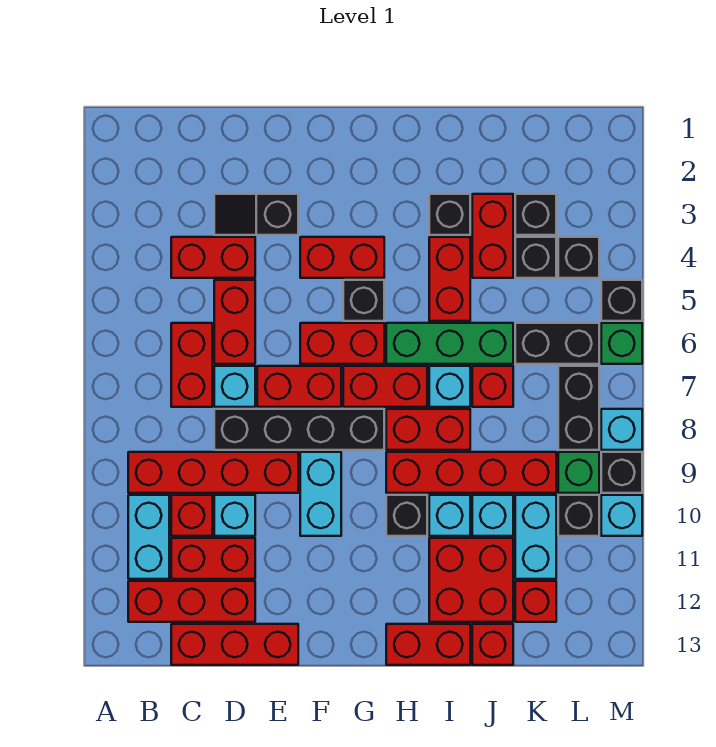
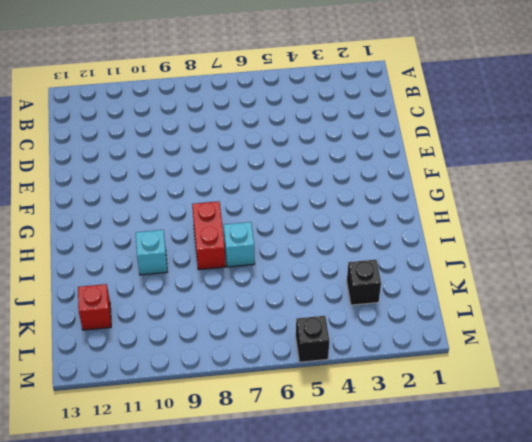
none -> red brick B9:E9 level 1
none -> cyan brick B10:B11 level 1
none -> red brick B12:D12 level 1
none -> red brick C4:D4 level 1

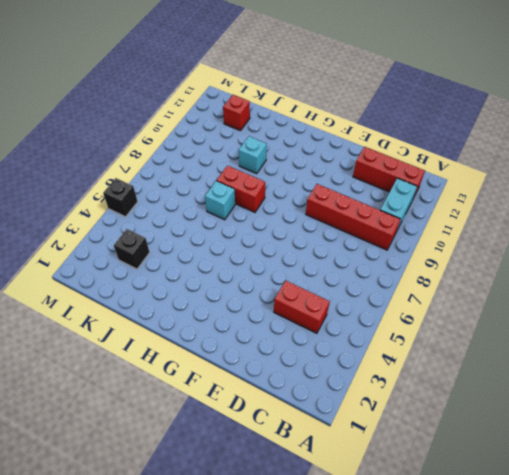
none -> red brick C6:C7 level 1
none -> red brick C10 level 1
none -> red brick C11:D11 level 1
none -> red brick C13:E13 level 1

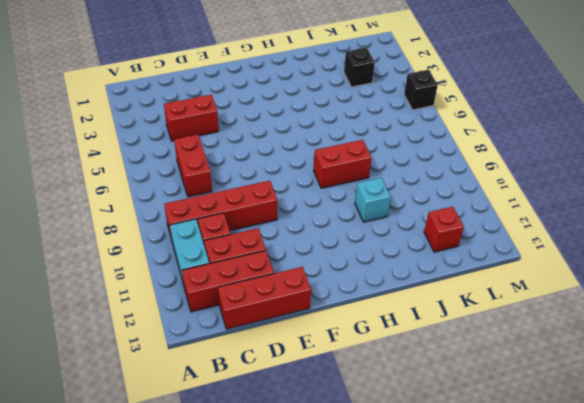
none -> black slope D3:E3 level 1 top E
none -> red brick D5:D6 level 1
none -> cyan brick D7 level 1
none -> black brick D8:G8 level 1

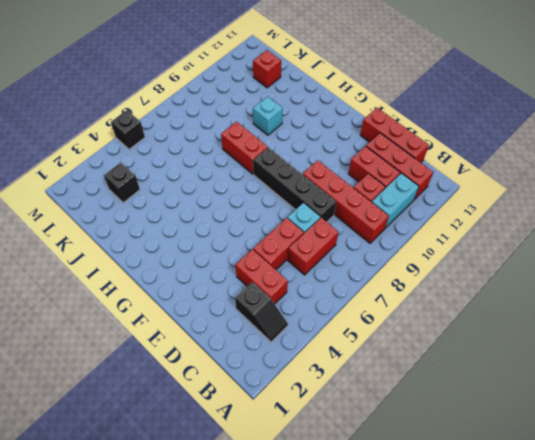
black slope B3:C3 level 1 top C -> black slope D3:E3 level 1 top E
none -> cyan brick D10 level 1
none -> red brick E7:F7 level 1
none -> red brick F4:G4 level 1
none -> red brick F6:G6 level 1

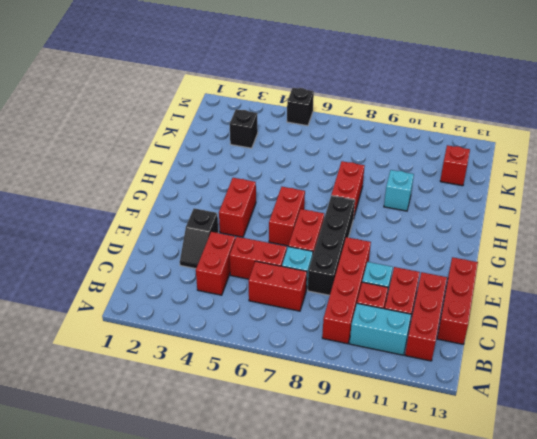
none -> cyan brick F9:F10 level 1
none -> black brick G5 level 1
none -> red brick G7:H7 level 1
none -> green brick H6:J6 level 1

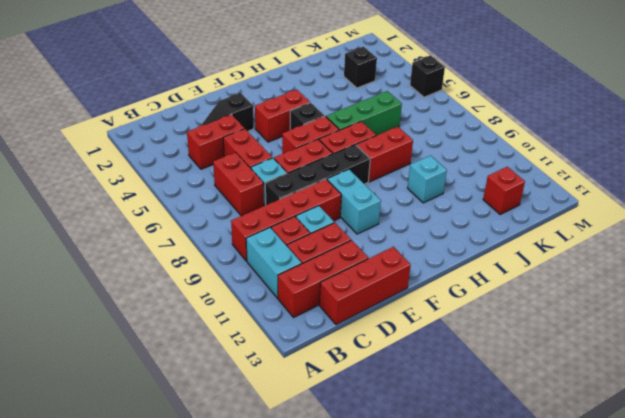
none -> red brick H9:K9 level 1
none -> black brick H10 level 1
none -> red brick H13:I13 level 1
none -> black brick I3 level 1

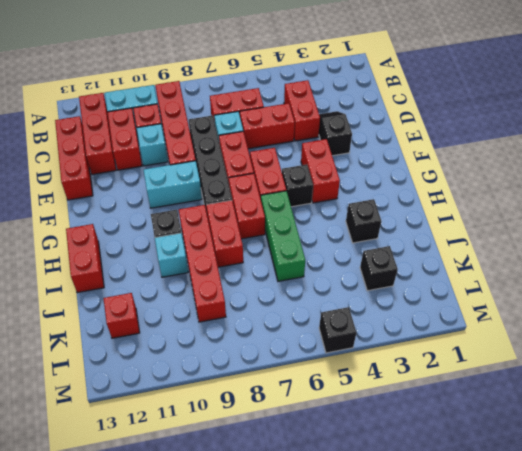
none -> red brick I4:I5 level 1
none -> cyan brick I7 level 1
none -> red brick I11:J12 level 1
none -> red brick J3:J4 level 1

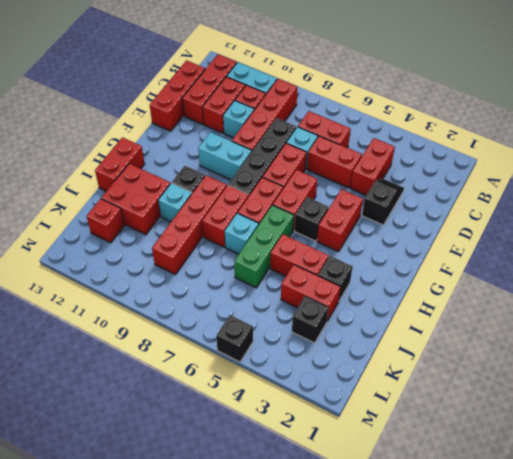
none -> red brick J7 level 1
none -> cyan brick J10 level 1
none -> red brick J13 level 1
none -> black brick K4 level 1

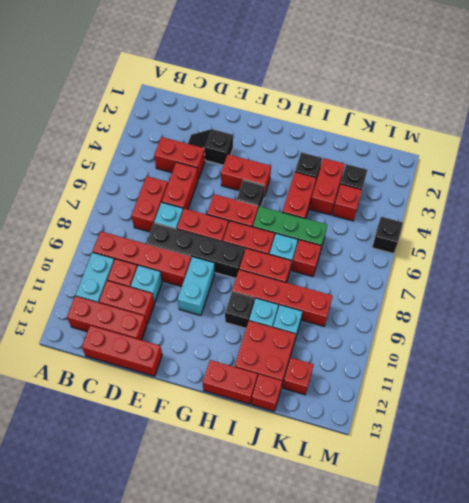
red brick K4 level 1 -> black brick K4 level 1
none -> black brick K6:L6 level 1
none -> cyan brick K10:K11 level 1
none -> black brick L4 level 1
none -> black brick L7:L8 level 1

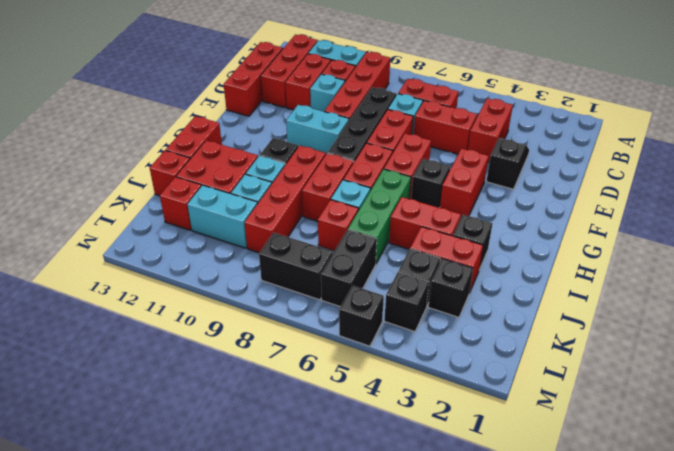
none -> green brick L9 level 1
none -> black brick L10 level 1
none -> green brick M6 level 1
none -> cyan brick M8 level 1

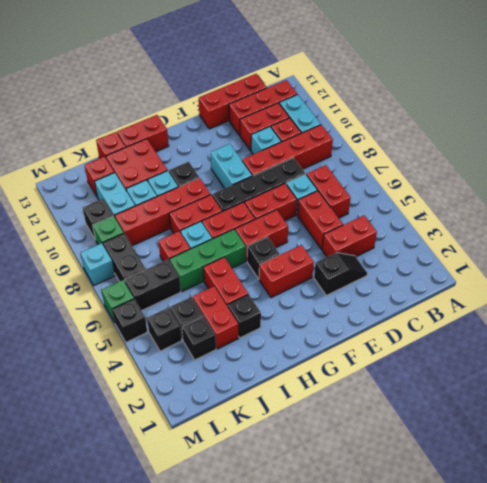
none -> black brick M9 level 1
none -> cyan brick M10 level 1

